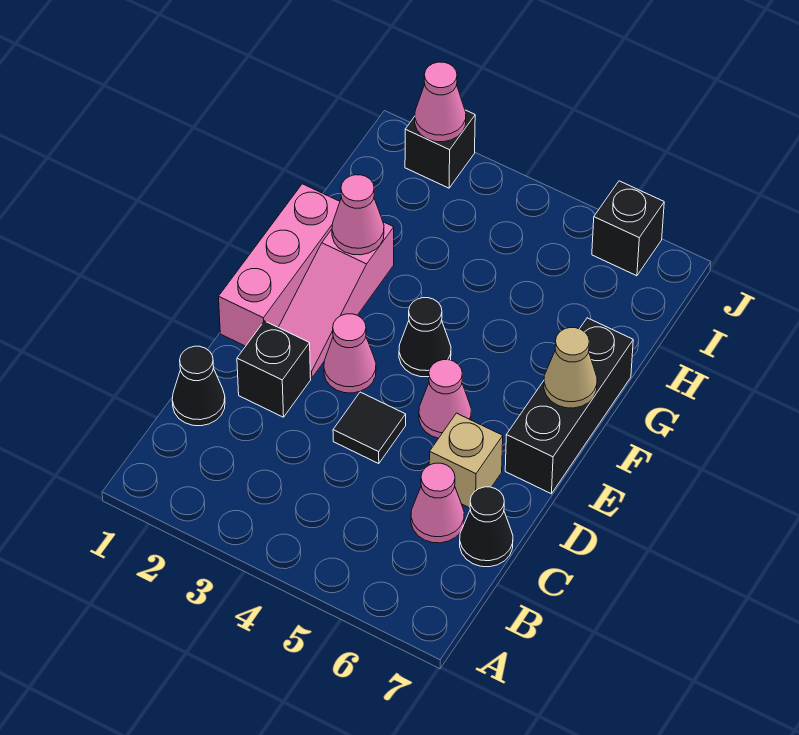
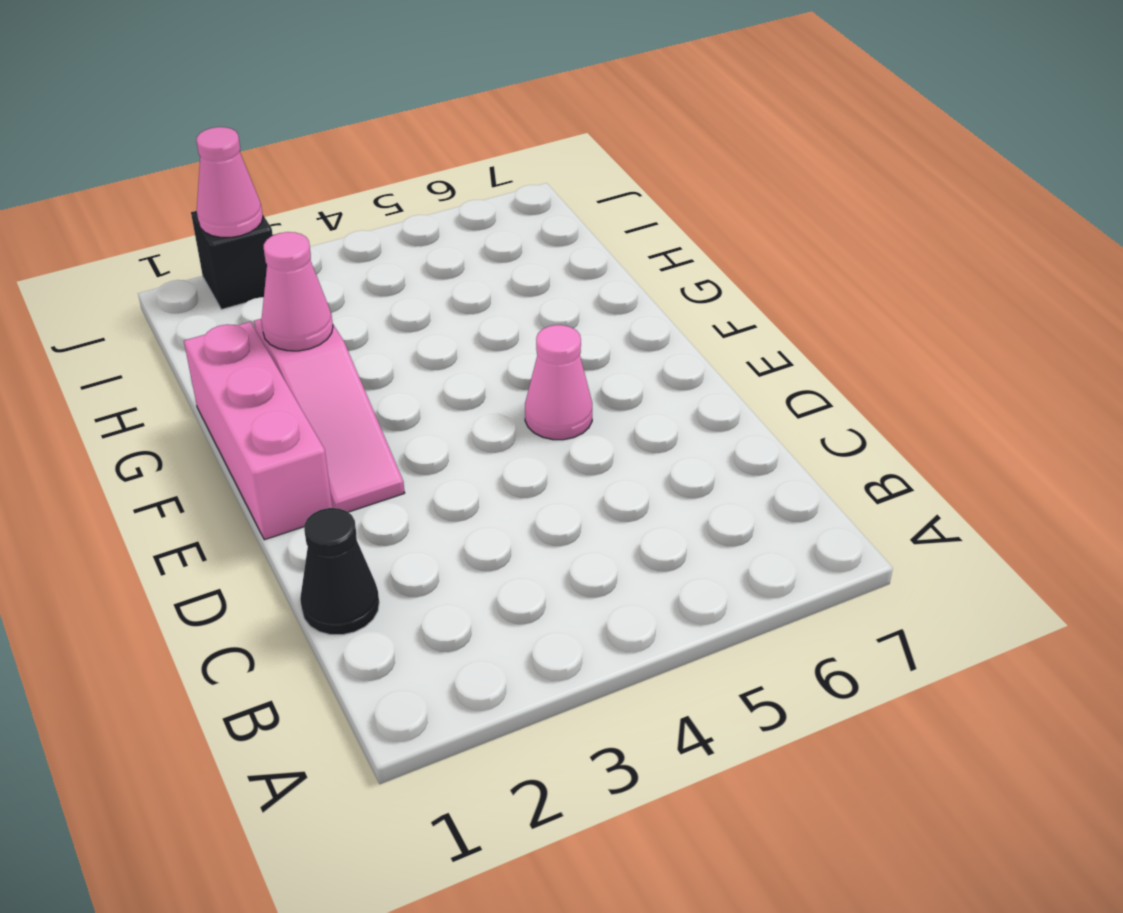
none -> pink cone C6 level 1
none -> black cone C7 level 1
none -> black brick D2 level 1

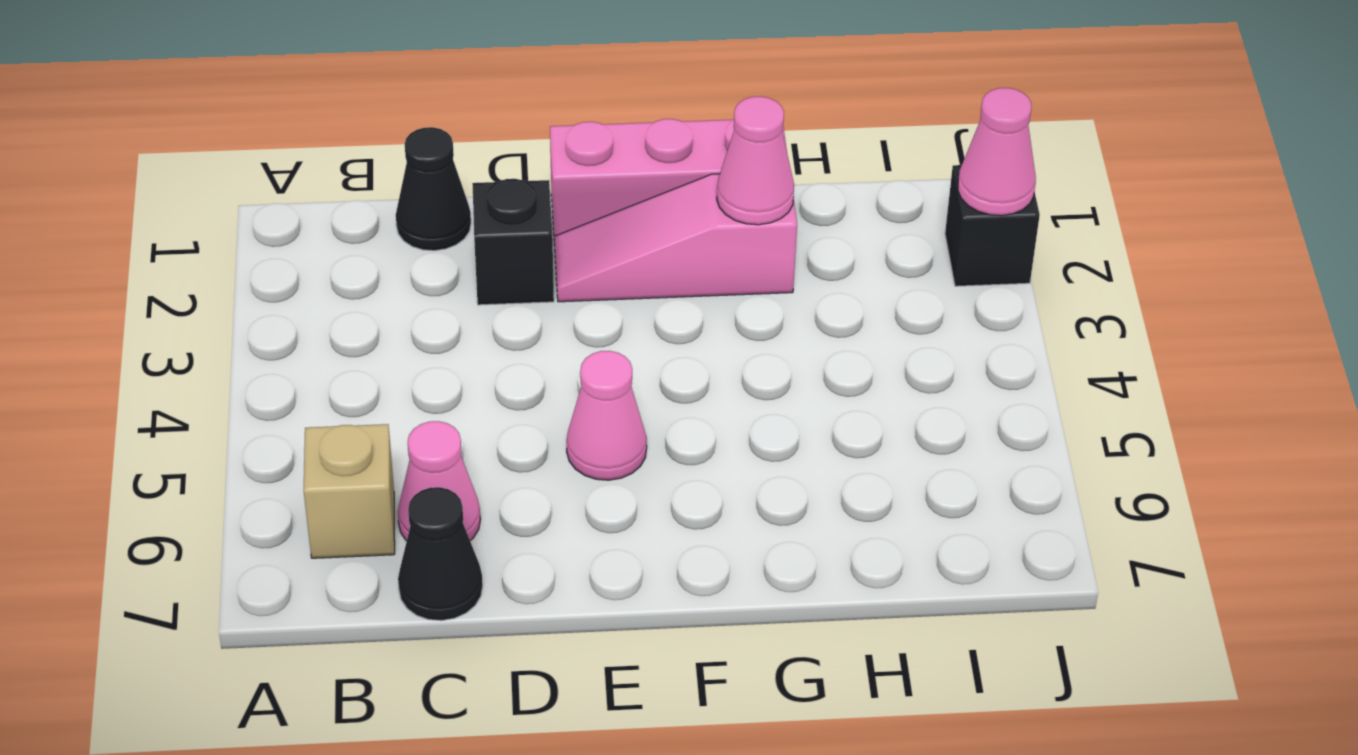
tan brick B6 level 1 -> tan brick D6 level 1
none -> black tile D4 level 1
none -> pink cone E3 level 1
none -> black brick E7:G7 level 1

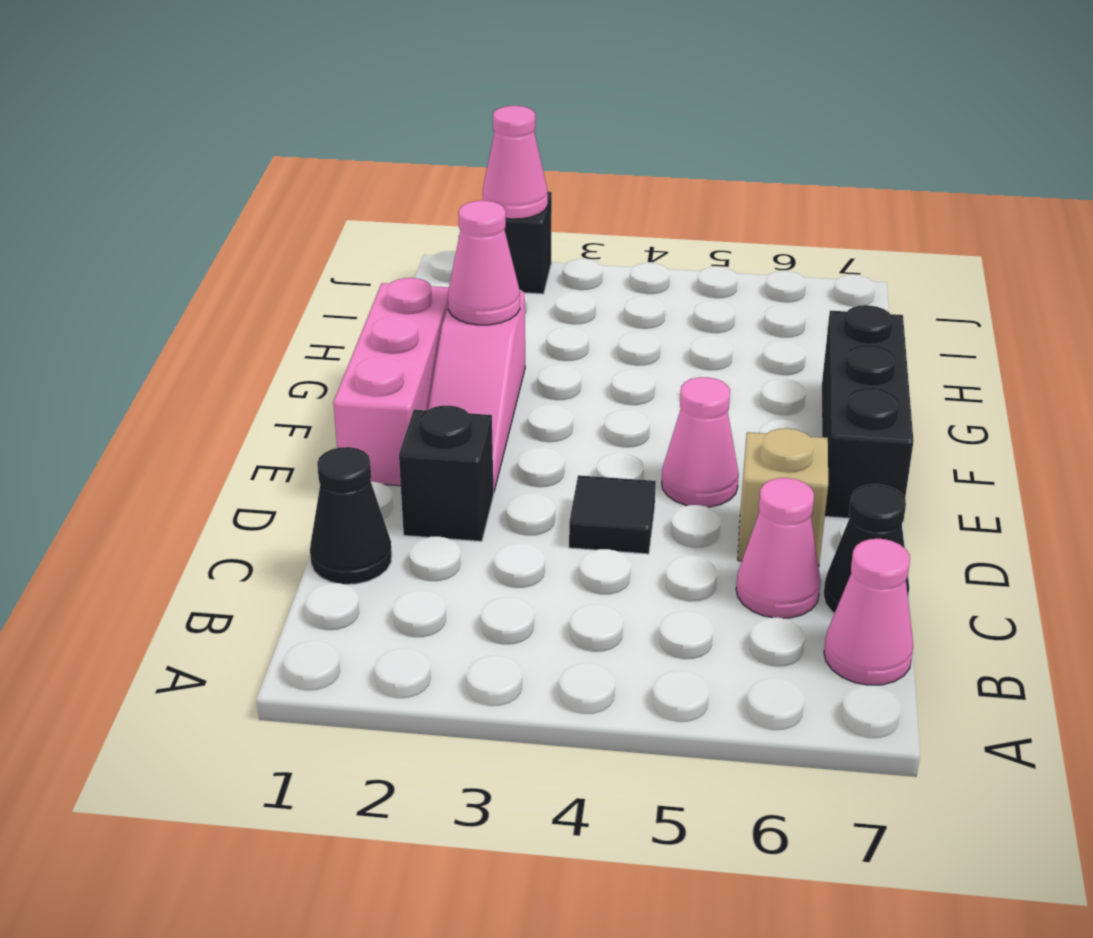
pink cone B7 level 1 -> pink cone E3 level 1
none -> black cone F4 level 1
none -> black brick J6 level 1
none -> tan cone F7 level 2

